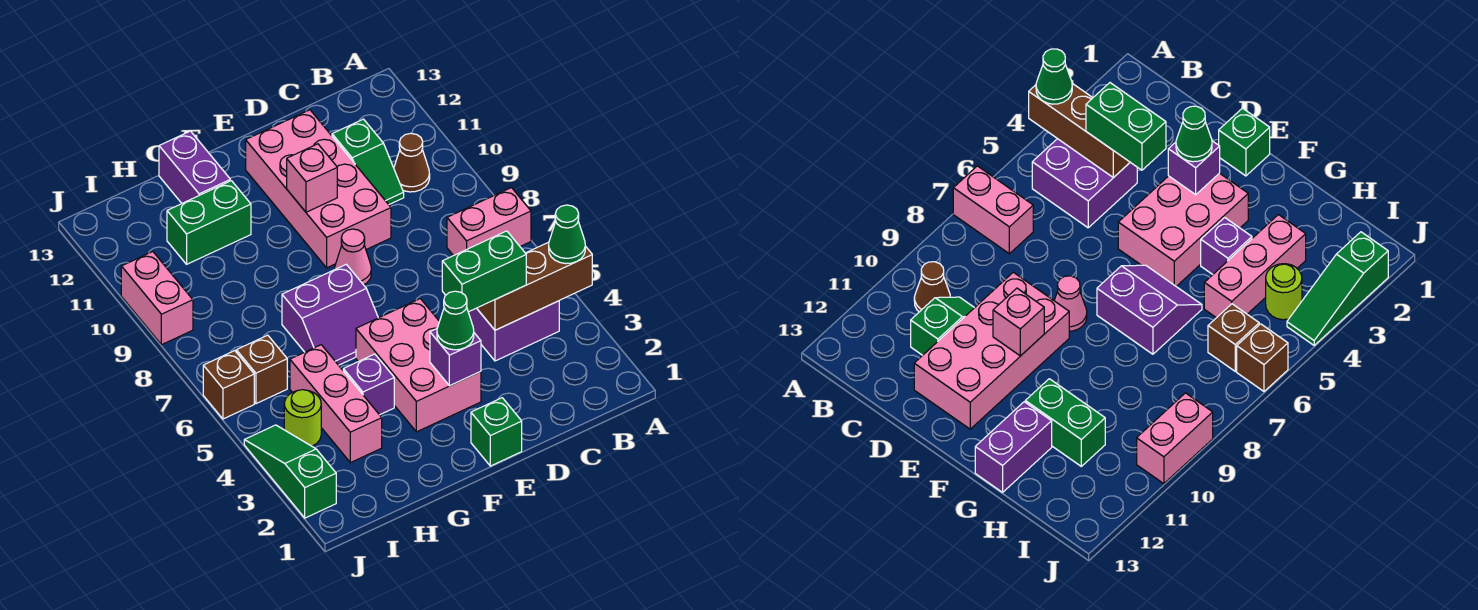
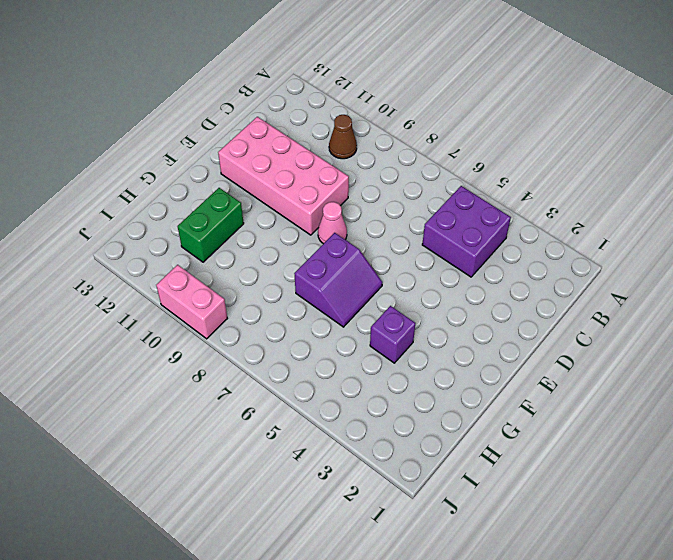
none -> pink brick A7:B7 level 1
none -> green slope C10:C11 level 1 top 11
none -> green brick E1 level 1

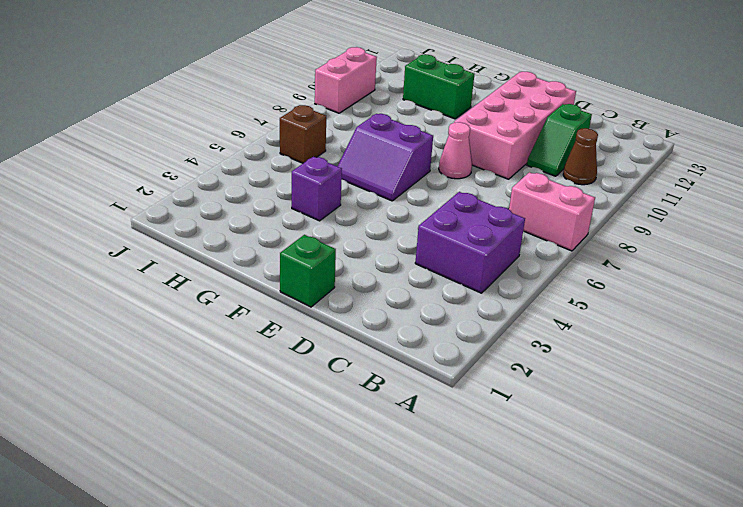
none -> pink brick E3:F5 level 1
none -> purple brick G12:G13 level 1
none -> pink brick H3:H5 level 1

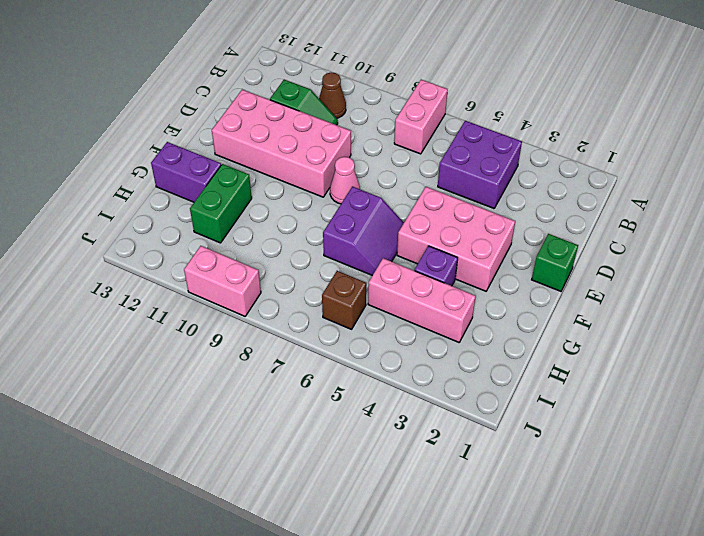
none -> lime round brick I4 level 1
none -> green slope J2:J4 level 1 top 2
none -> brown brick J6 level 1

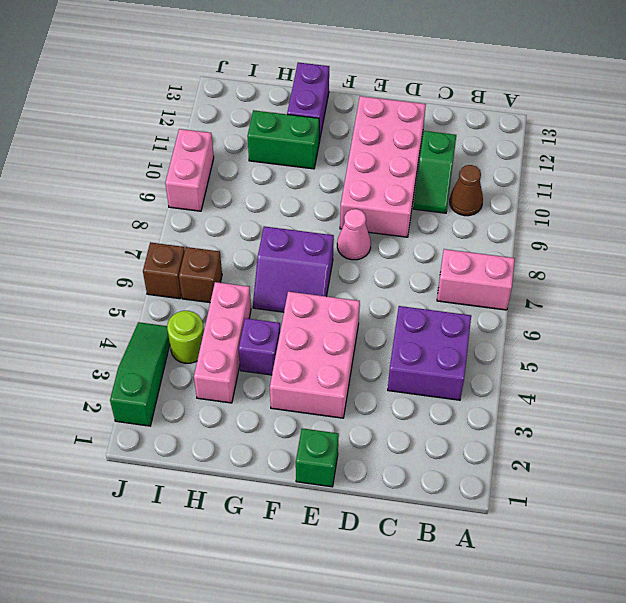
none -> brown brick A4:C4 level 2
none -> purple brick E3 level 2
none -> pink brick E10 level 2

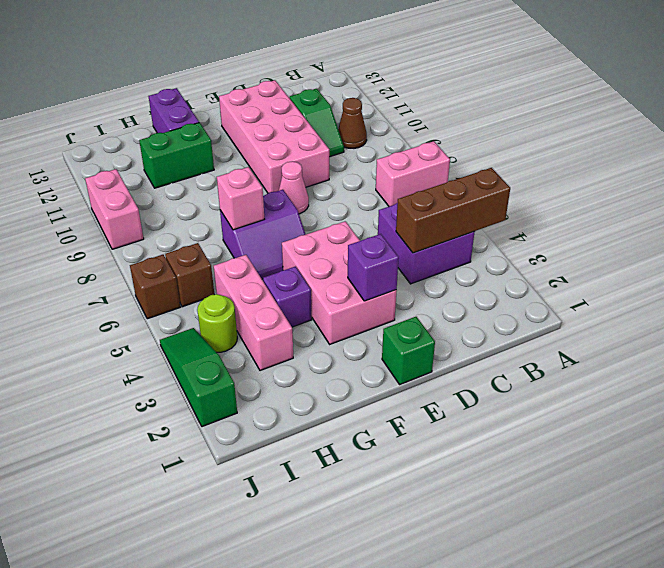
pink brick G7 level 2 -> pink brick E10 level 2
none -> green cone A4 level 3
none -> green brick C4:D4 level 3
none -> green cone E3 level 3

